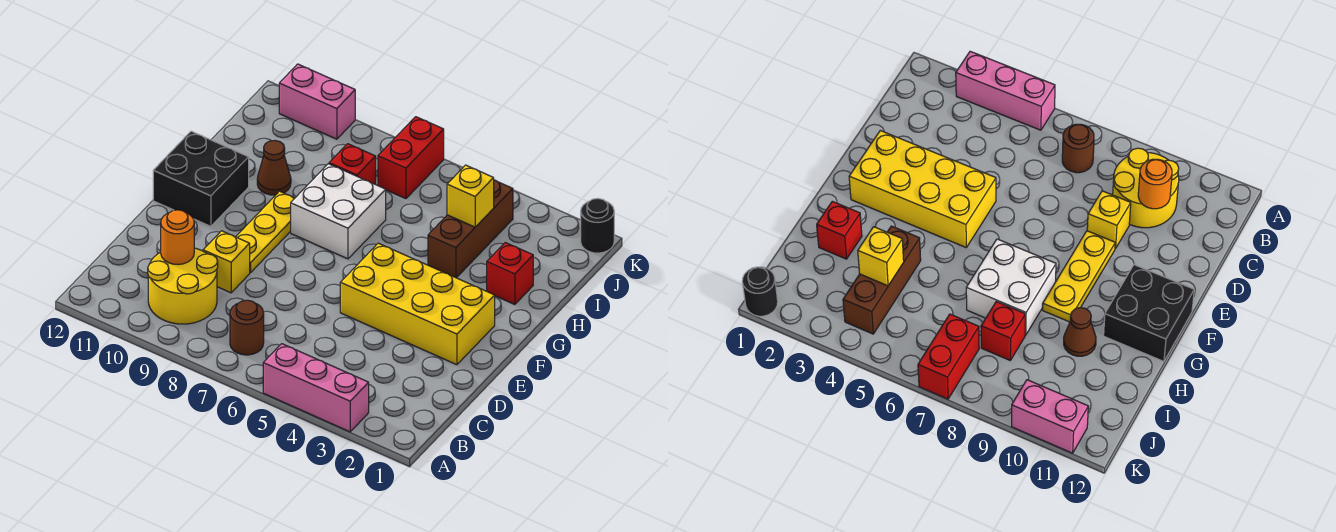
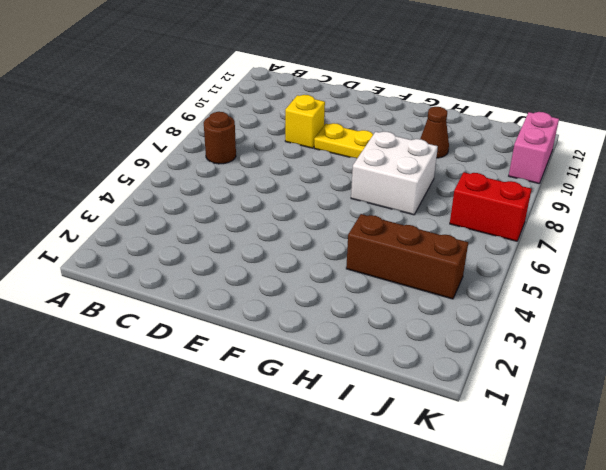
none -> pink brick A3:A5 level 1
none -> yellow round brick B9:C10 level 1
none -> yellow brick E2:F5 level 1

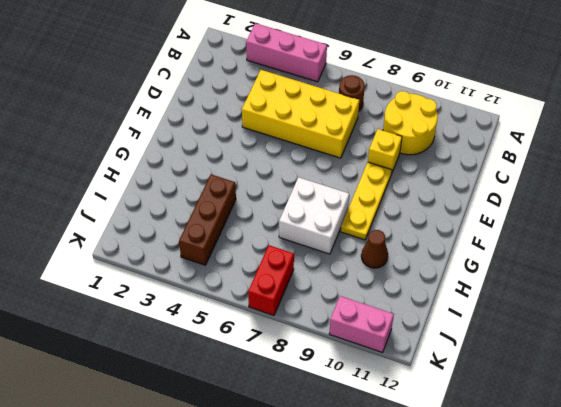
yellow brick C4:D7 level 1 -> yellow brick E2:F5 level 1
none -> black brick F11:G12 level 1
none -> red brick H2 level 1
none -> red brick I8 level 1

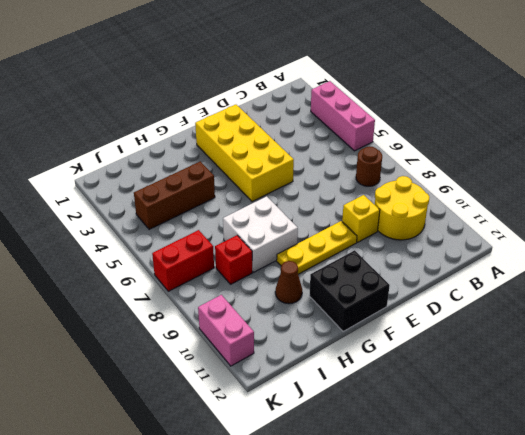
none -> red brick H2 level 1
none -> black round brick K1 level 1
none -> orange round brick C10 level 2

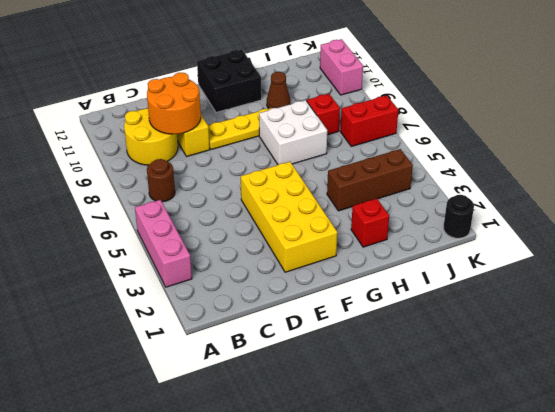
orange round brick C9:D10 level 2 -> orange round brick C10 level 2
none -> yellow brick I4 level 2

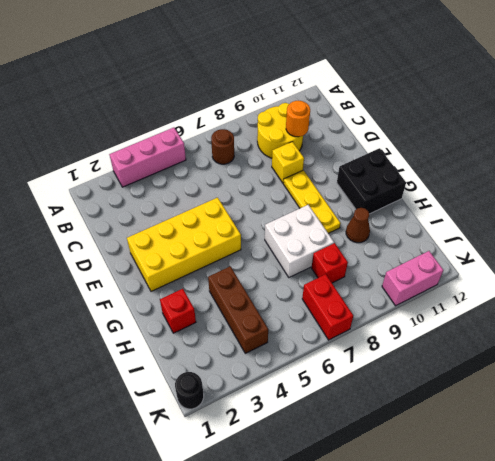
none -> yellow brick I4 level 2

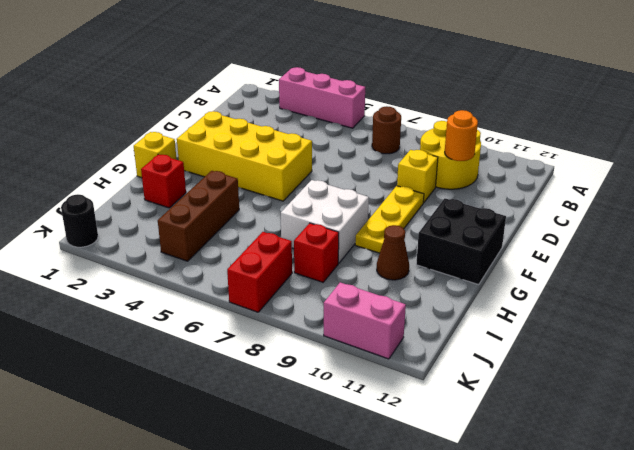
yellow brick G1 level 1 -> yellow brick I4 level 2

